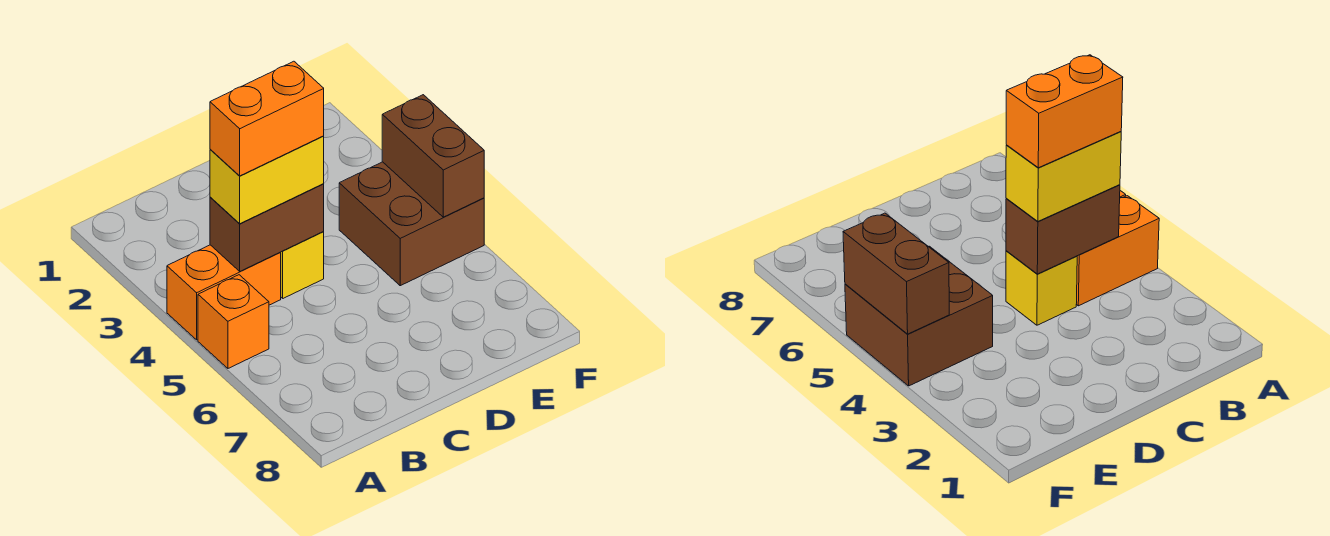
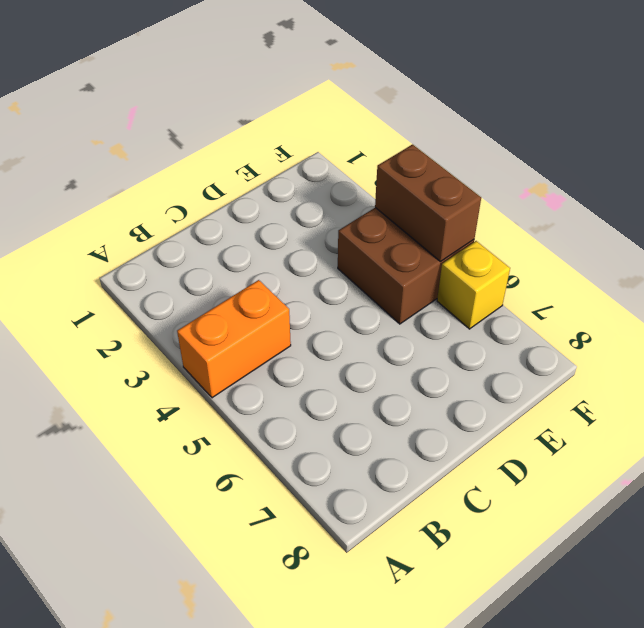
yellow brick F6 level 1 -> yellow brick C4 level 1
none -> orange brick A5 level 1
none -> brown brick B4:C4 level 2

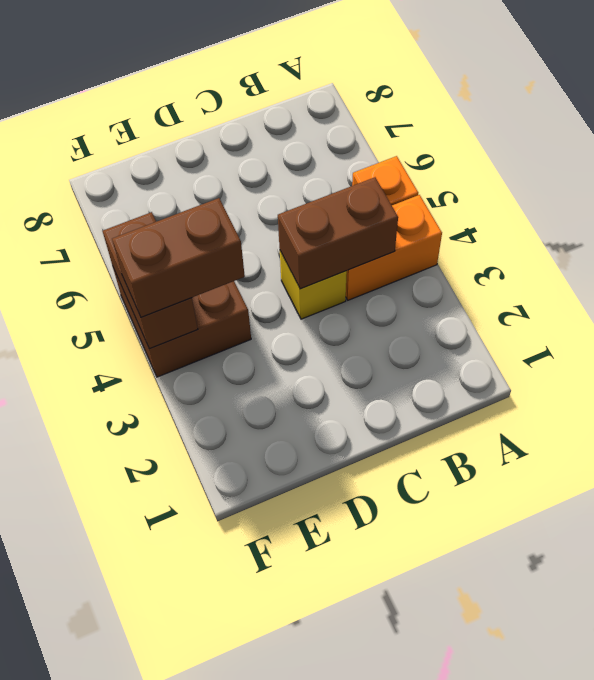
brown brick E4:F4 level 3 -> none
none -> yellow brick B4:C4 level 3
none -> orange brick B4:C4 level 4

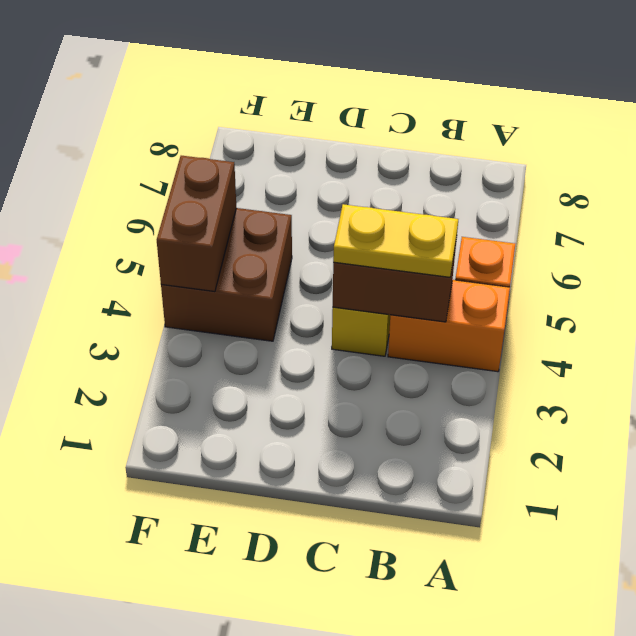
yellow plate B4:C4 level 3 -> yellow brick B4:C4 level 3
none -> orange brick B4:C4 level 4

